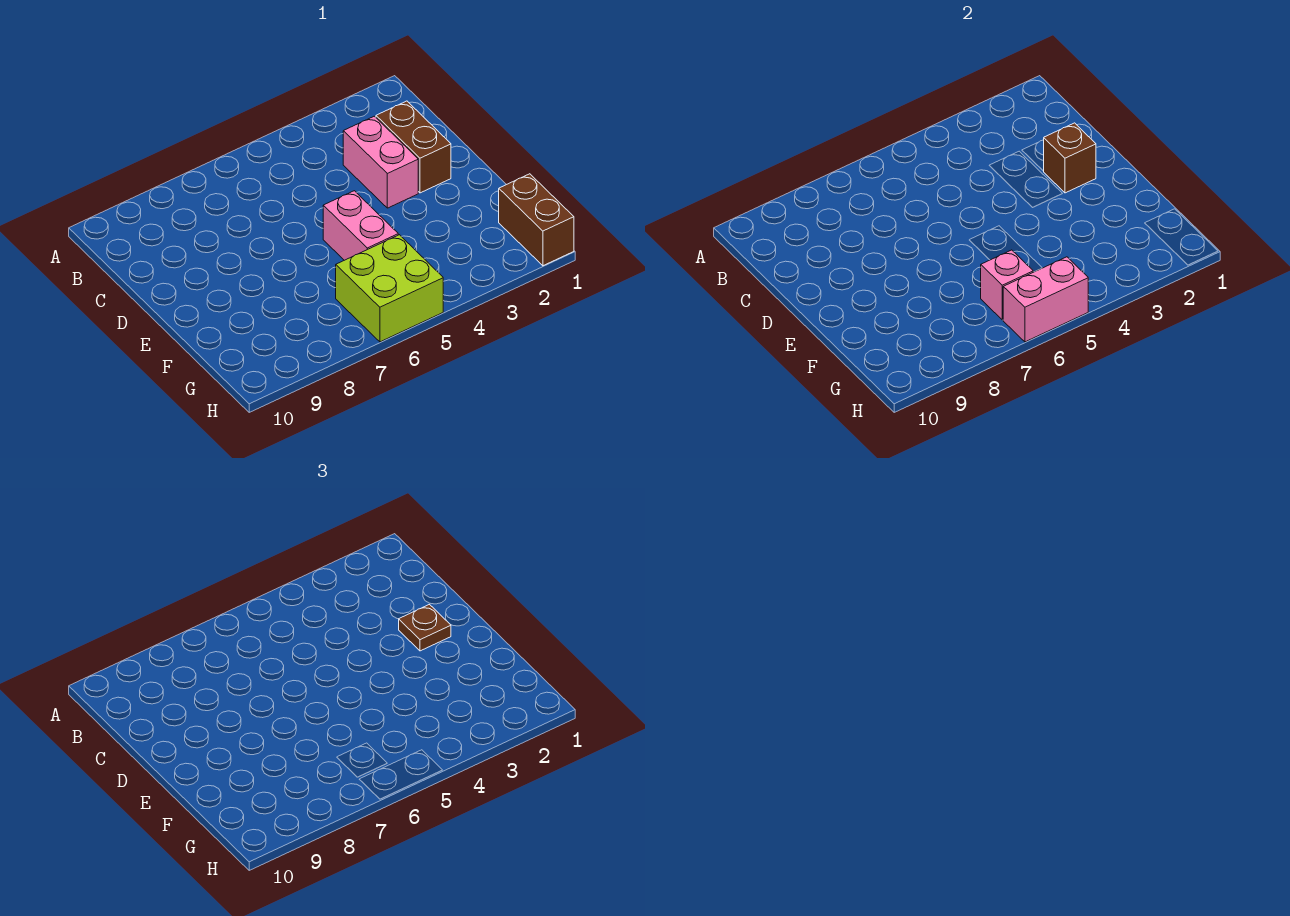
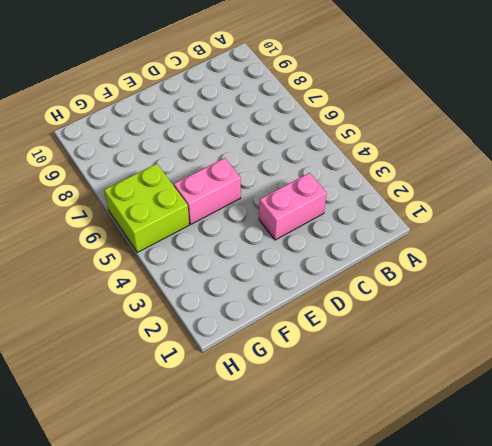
none -> brown brick C2:D2 level 1
none -> brown brick G1:H1 level 1

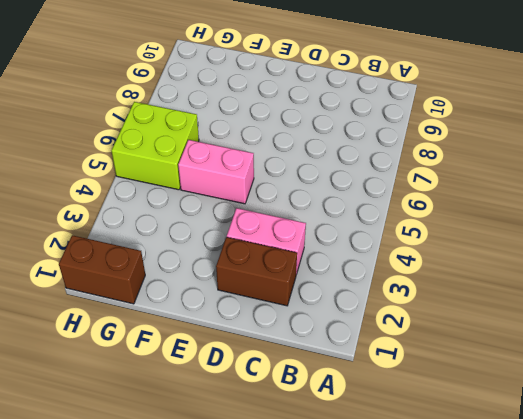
none -> brown brick D2 level 2
none -> pink brick G6 level 2

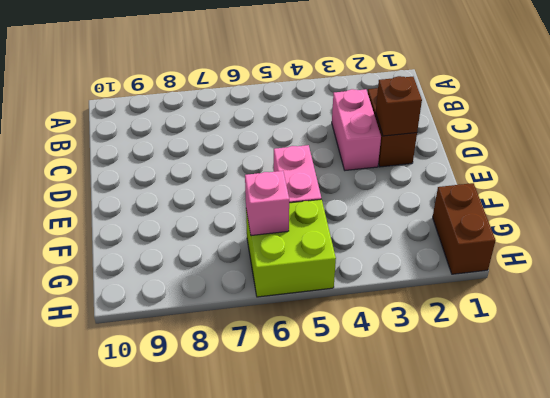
none -> pink brick H5:H6 level 2
none -> brown plate D2 level 3

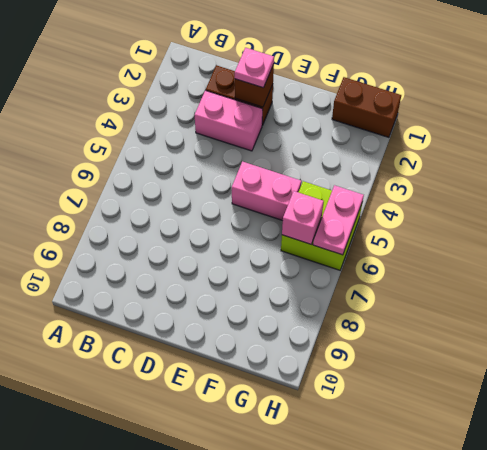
pink plate D2 level 3 -> brown plate D2 level 3
pink plate H5:H6 level 2 -> pink brick H5:H6 level 2

